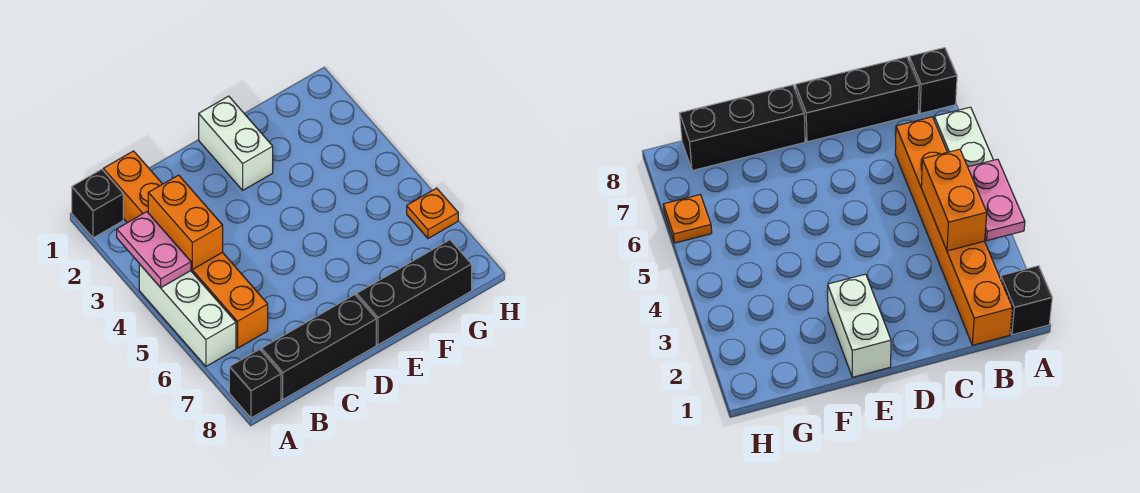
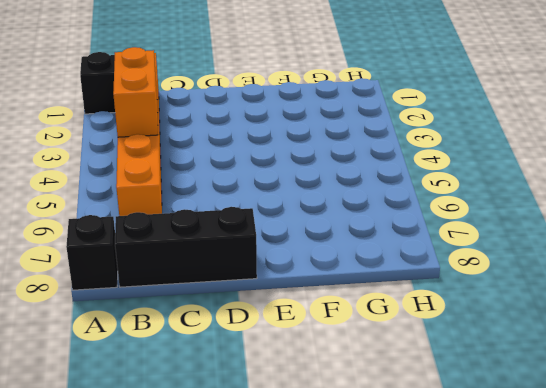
none -> white brick A4:A6 level 1
none -> white brick E1:E2 level 1

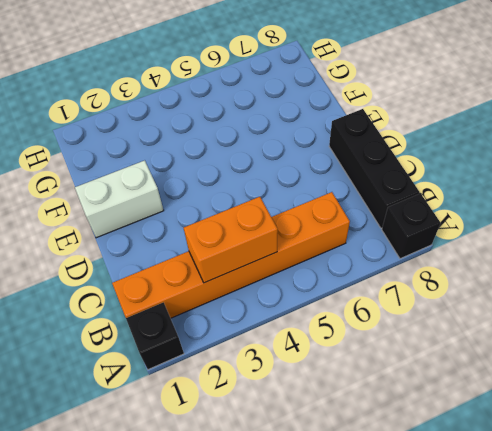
none -> white brick A4:A6 level 1
none -> black brick E8:G8 level 1

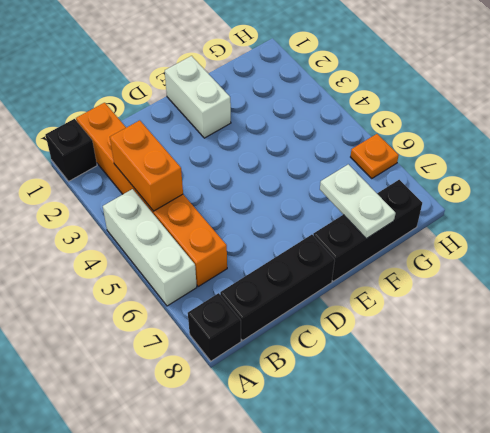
white plate F7:F8 level 2 -> none
none -> pink plate A3:A4 level 2

